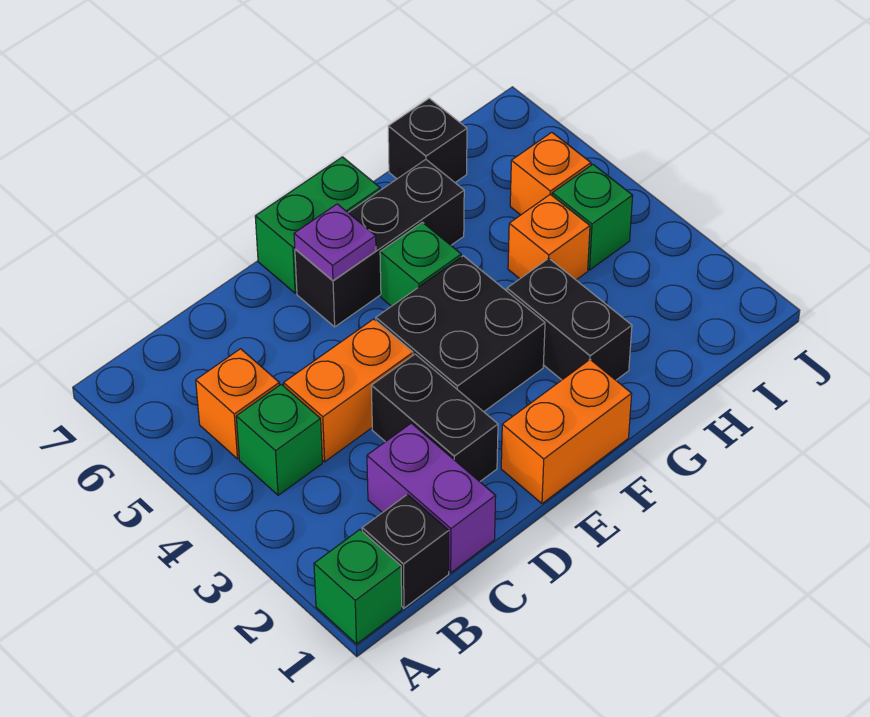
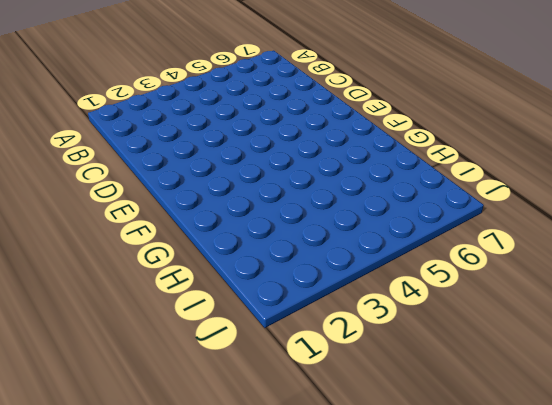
none -> green brick A1 level 1
none -> black brick B1 level 1
none -> green brick B4 level 1

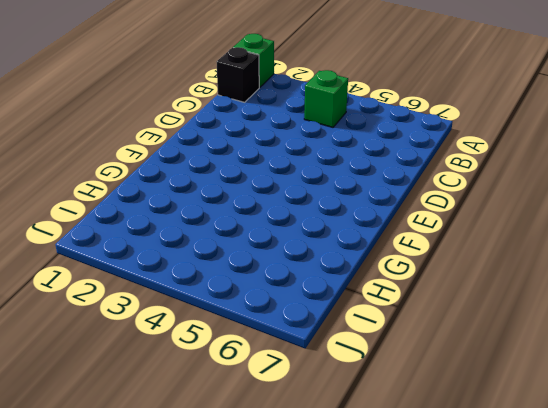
none -> orange brick B5 level 1
none -> purple brick C1:C2 level 1
none -> orange brick C4:D4 level 1

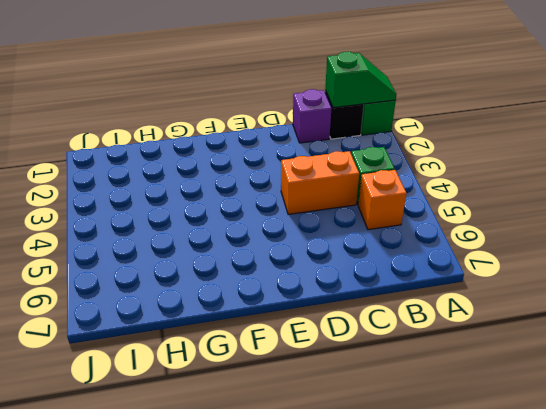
green slope A1:B1 level 2 top B -> none
purple brick C1 level 1 -> purple brick C1:C2 level 1
none -> black brick D2:D3 level 1
none -> orange brick E1:F1 level 1
none -> black brick E3:F4 level 1

